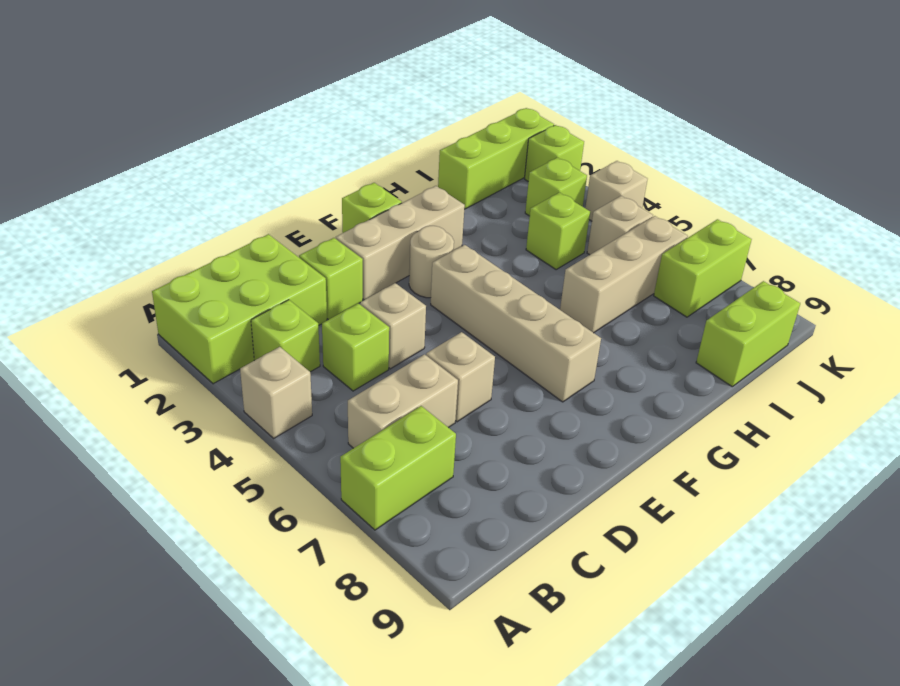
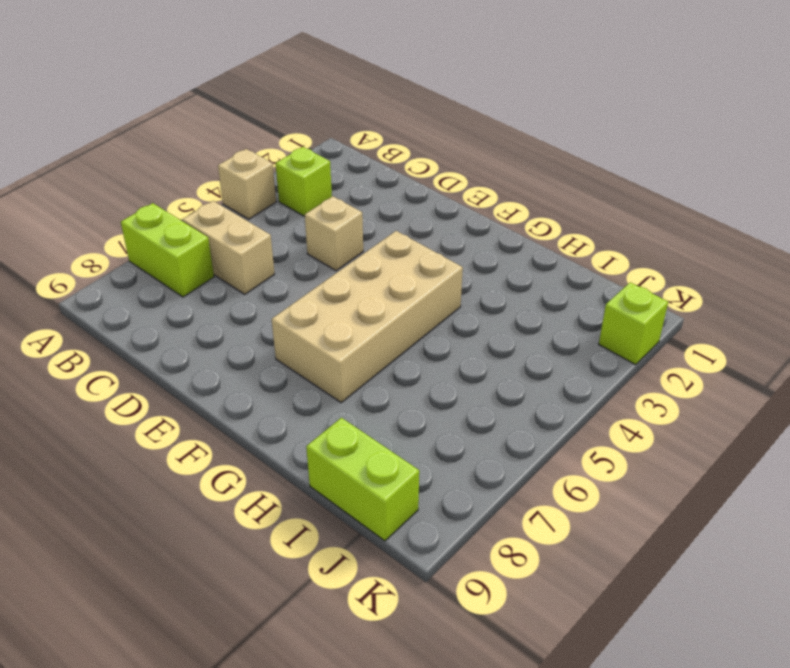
tan brick F4:G7 level 1 -> tan brick F4:F7 level 1
none -> lime brick A1:C2 level 1
none -> lime brick C4 level 1
none -> lime brick D2 level 1

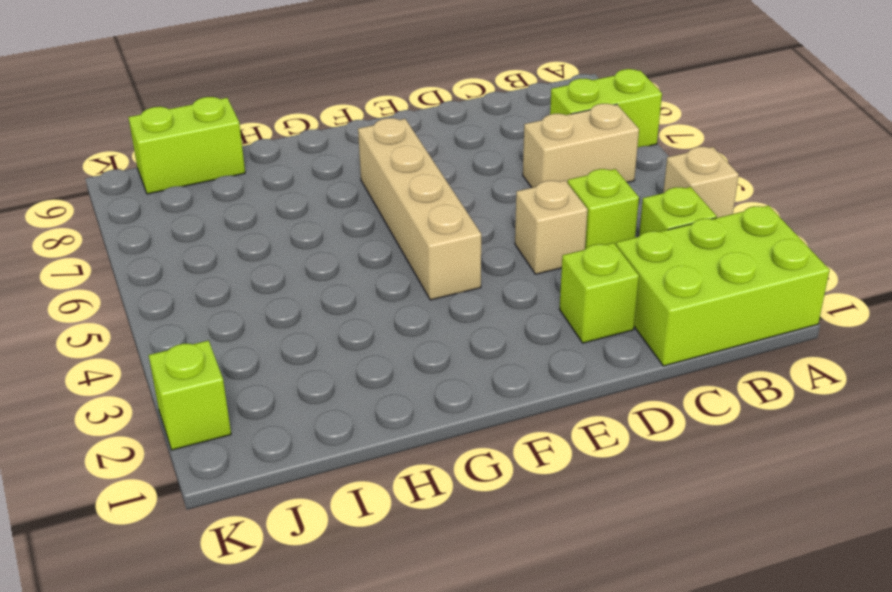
none -> tan brick D6 level 1
none -> tan brick E2:G2 level 1
none -> lime brick F1 level 1

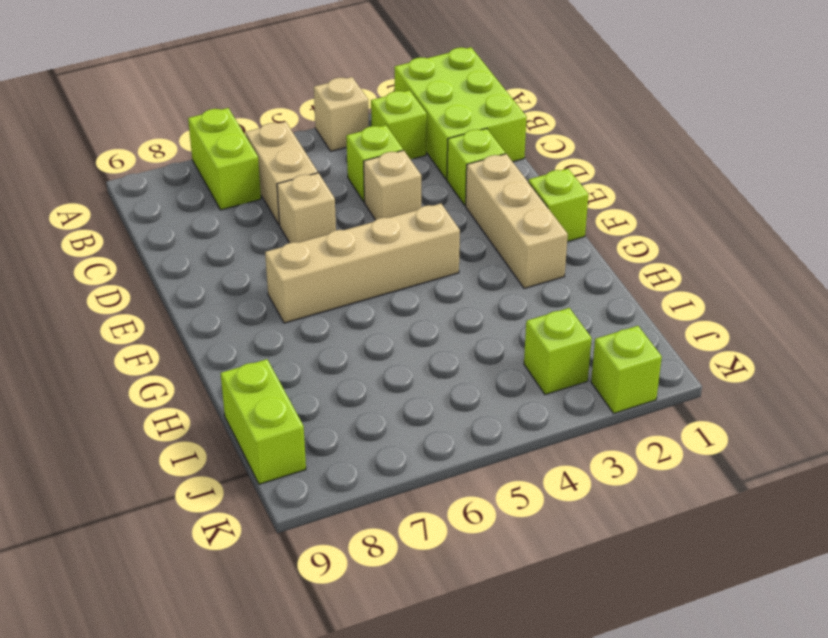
none -> tan round brick F3 level 1
none -> tan brick H6:J6 level 1
none -> lime brick I1:K1 level 1

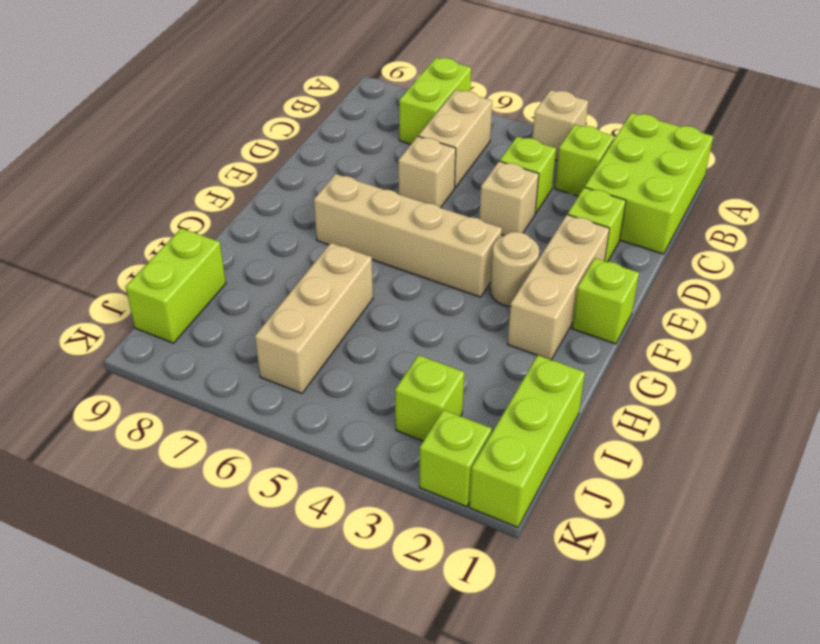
none -> lime brick I4 level 1
none -> tan brick J5 level 1
none -> lime brick J7:K7 level 1

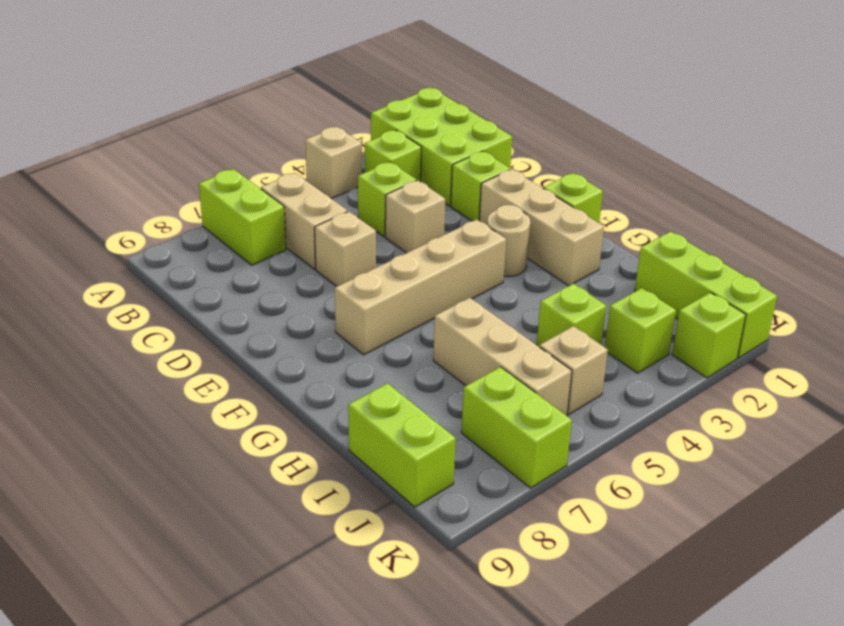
none -> tan brick K4 level 1

